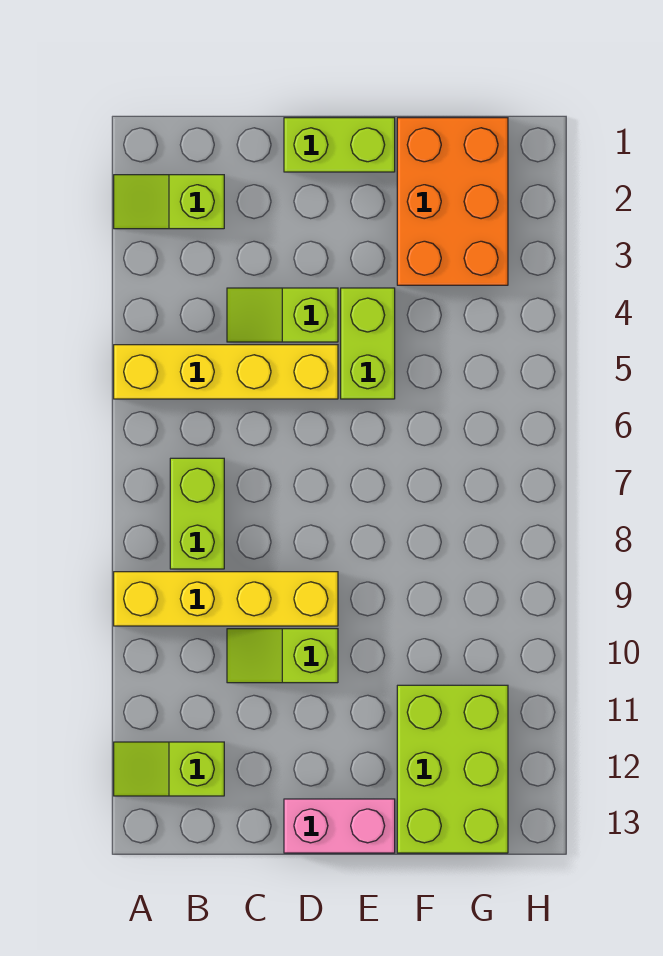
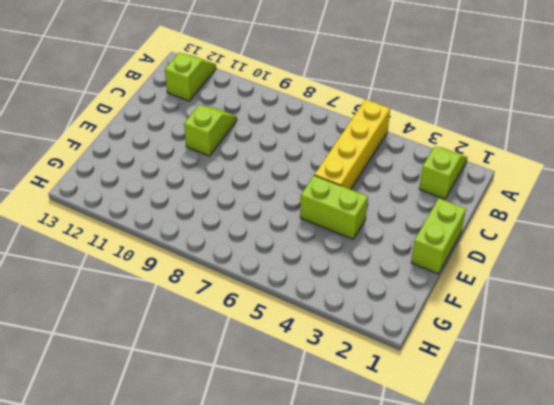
none -> yellow brick A9:D9 level 1
none -> lime brick B7:B8 level 1
none -> lime slope C4:D4 level 1 top D

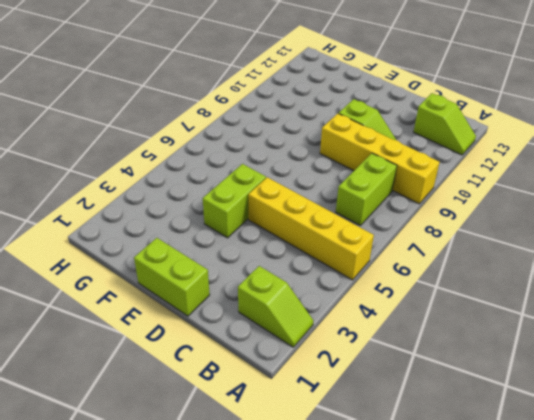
none -> lime slope C4:D4 level 1 top D
none -> pink brick D13:E13 level 1
none -> orange brick F1:G3 level 1

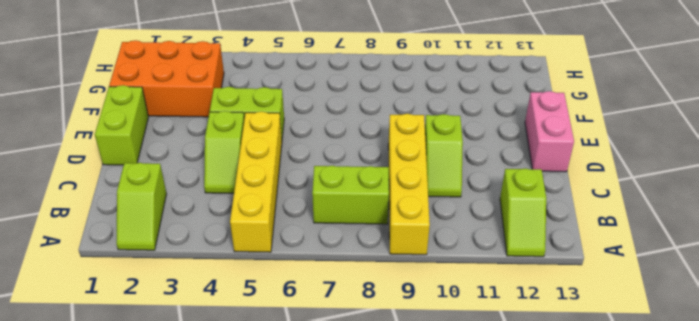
none -> lime brick F11:G13 level 1

